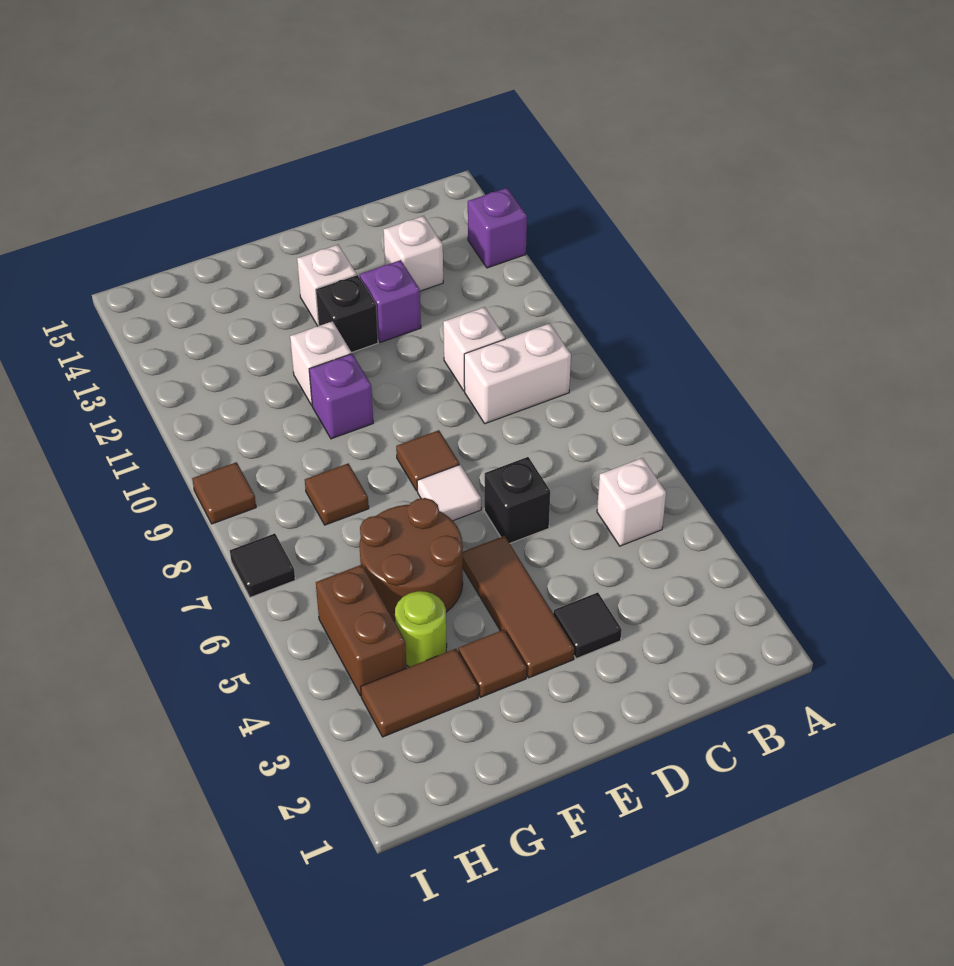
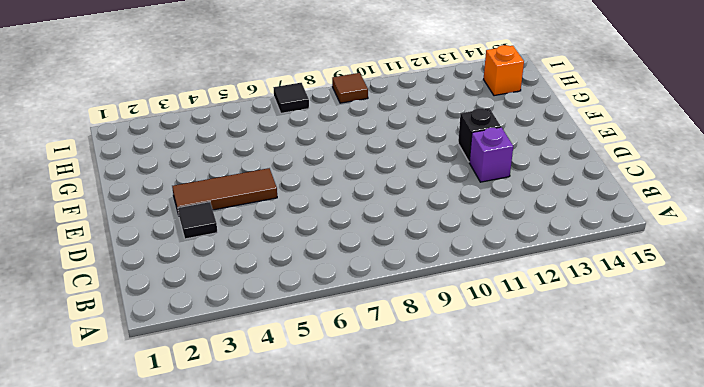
orange brick H14 level 1 -> none
none -> purple brick A13 level 1
none -> white brick B5 level 1
none -> white brick B9:C9 level 1

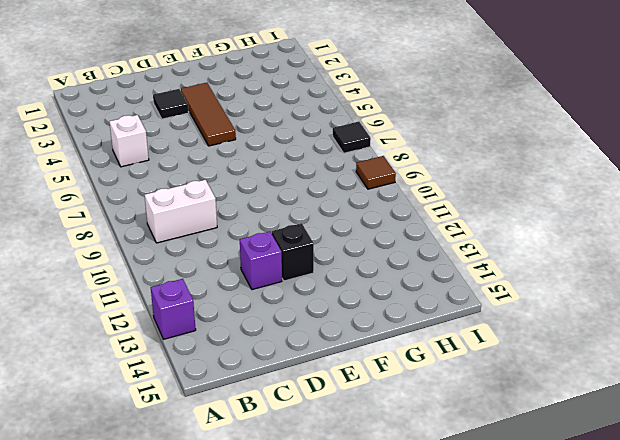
none -> white brick C10 level 1
none -> white brick C13 level 1
none -> black brick D6 level 1

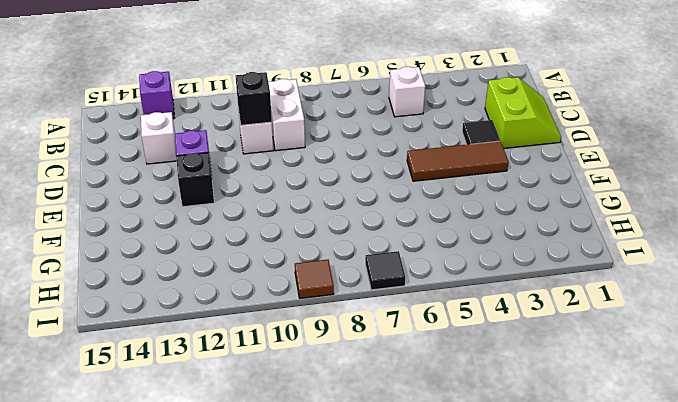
lime slope C1:D2 level 1 top 2 -> none
black brick C10 level 2 -> black brick D6 level 1
none -> white tile E7 level 1
none -> brown tile E8 level 1
none -> white brick E13 level 1

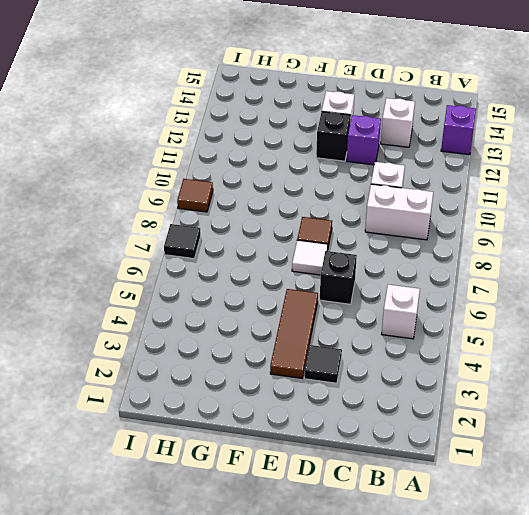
none -> brown tile F3 level 1
none -> brown round brick F5:G6 level 1
none -> purple brick F10 level 1

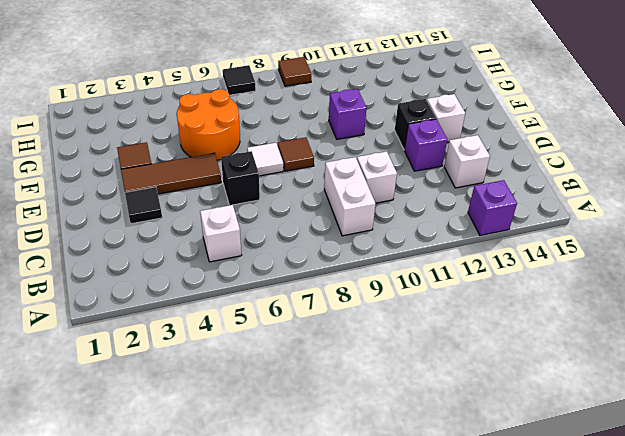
orange round brick F5:G6 level 1 -> brown round brick F5:G6 level 1
none -> white brick F11 level 1
none -> brown tile G3:H3 level 1
none -> lime round brick G4 level 1

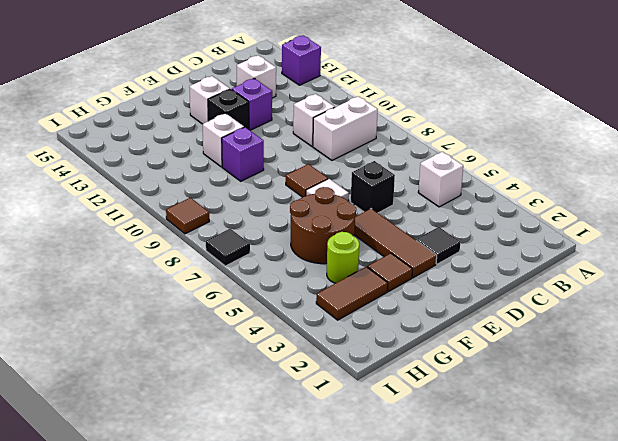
none -> brown tile G8 level 1
none -> brown brick H4:H5 level 1

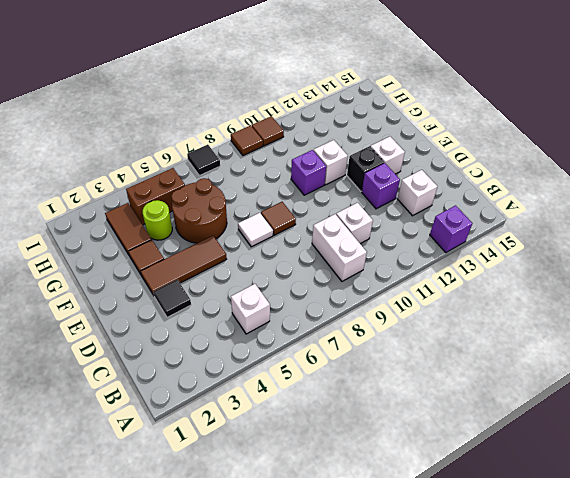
brown tile I10 level 1 -> brown tile G8 level 1
none -> black brick D6 level 1

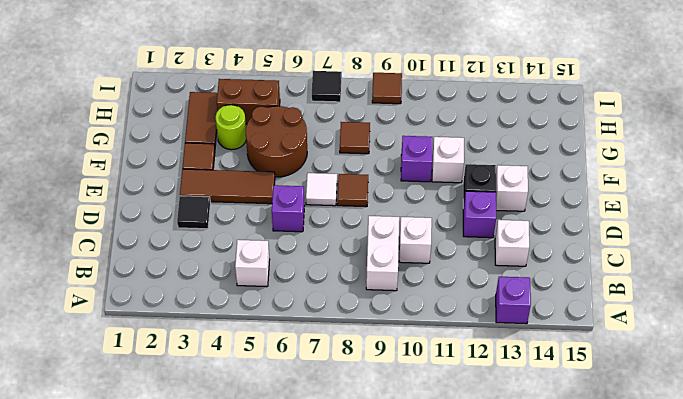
purple brick D6 level 1 -> black brick D6 level 1

